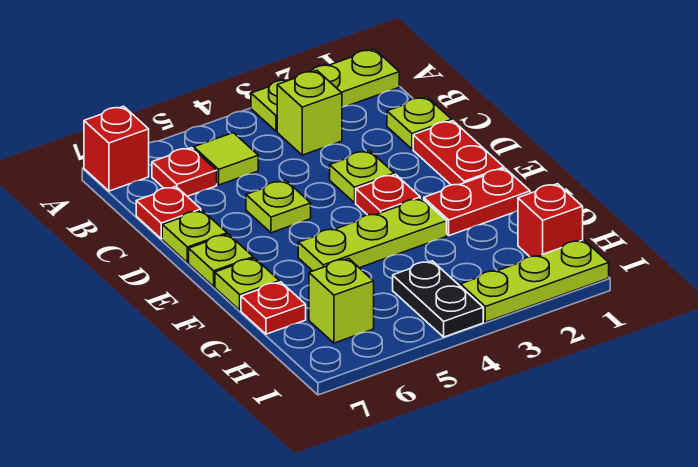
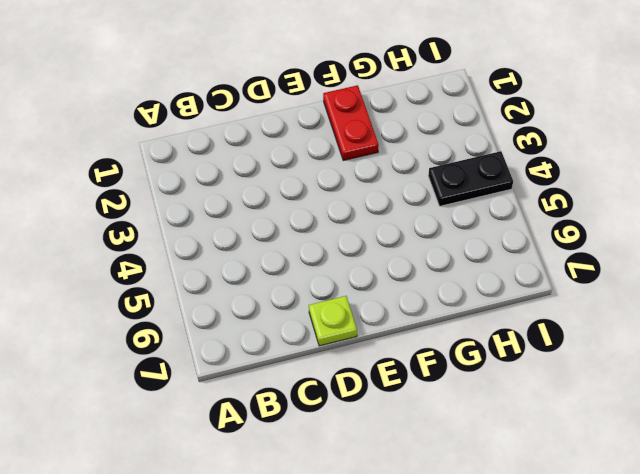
none -> lime plate A1:A3 level 1
none -> red brick A7 level 1
none -> lime brick B3 level 1

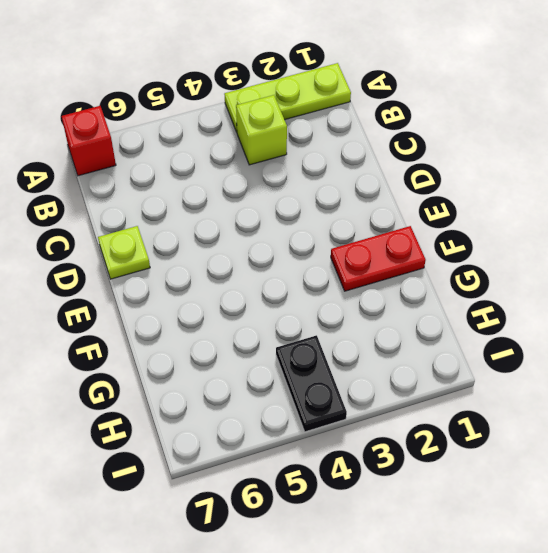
none -> lime tile B5 level 1
none -> red plate B6 level 1
none -> lime plate C1 level 1

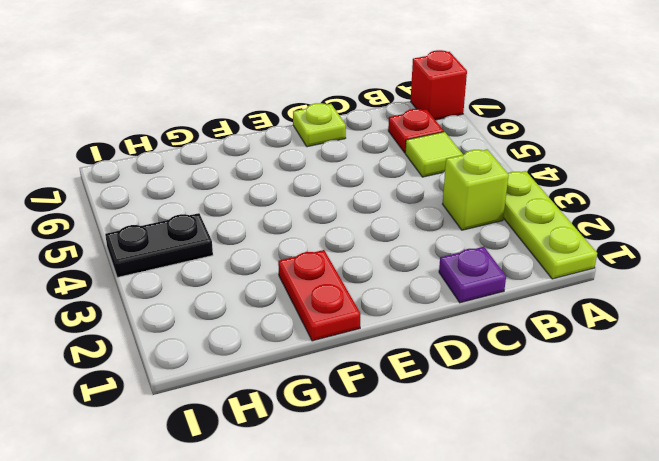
purple plate C1 level 1 -> lime plate C1 level 1
none -> red plate C7 level 1
none -> red plate D1:E1 level 1
none -> lime plate D3 level 1

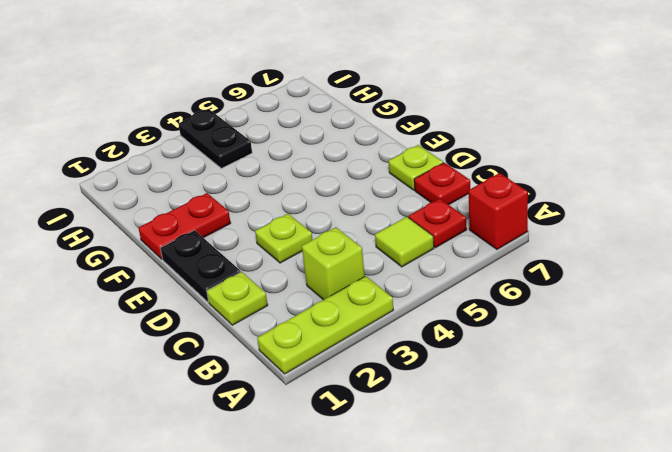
black plate D1:E1 level 1 -> red plate D1:E1 level 1
none -> lime plate D5 level 1
none -> red plate E3 level 1
none -> lime plate E7 level 1

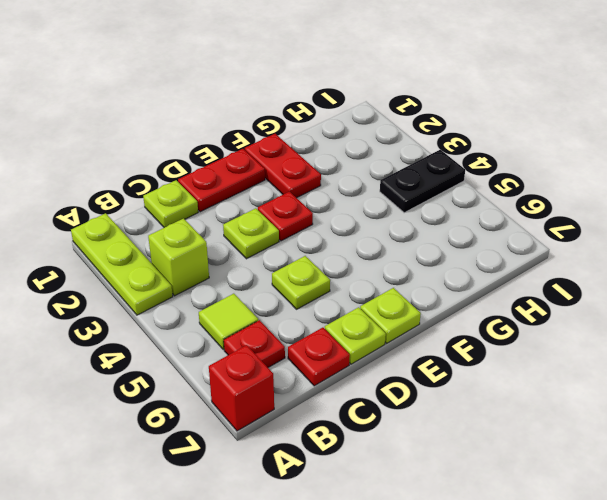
none -> lime plate F3:F5 level 1
none -> lime plate F7 level 1
none -> red plate G7 level 1

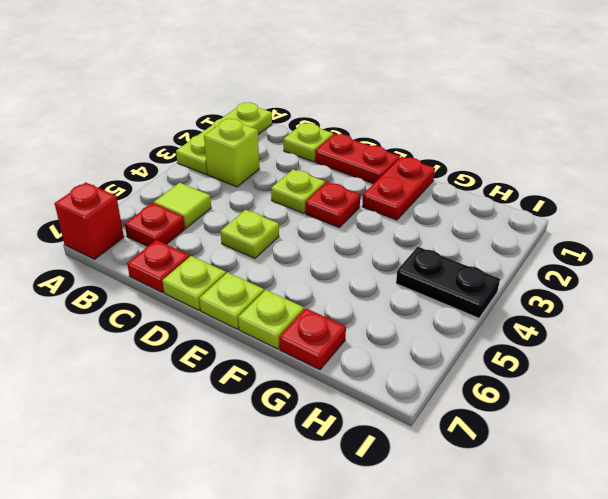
none -> lime plate F3:F5 level 1
none -> red brick H1 level 1
none -> lime brick H6 level 1

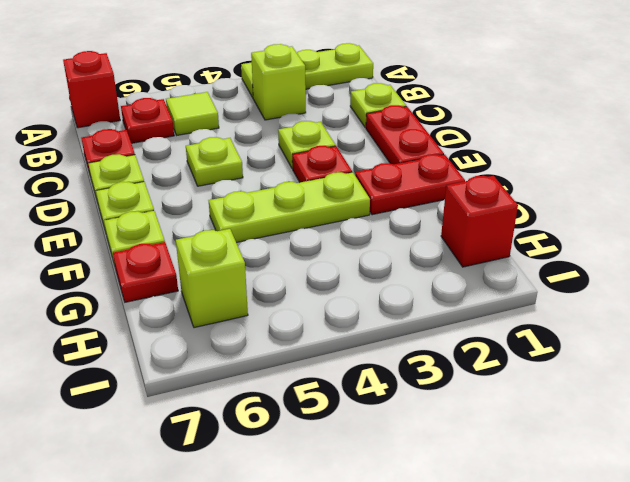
none -> black plate H4:I4 level 1
none -> lime plate I1:I3 level 1

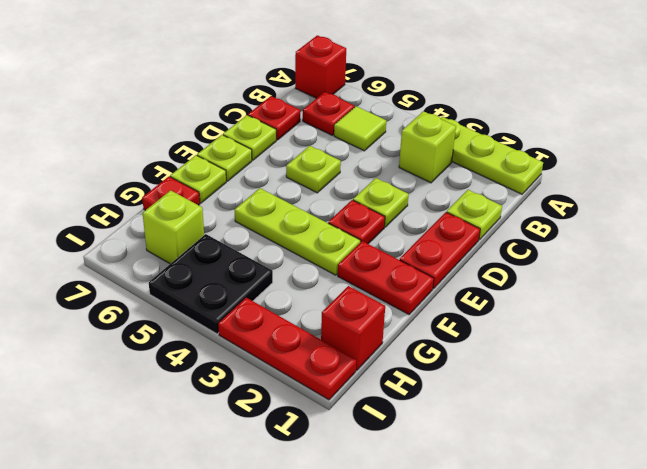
black plate H4:I5 level 1 -> black plate H4:I4 level 1
red plate I1:I3 level 1 -> lime plate I1:I3 level 1

